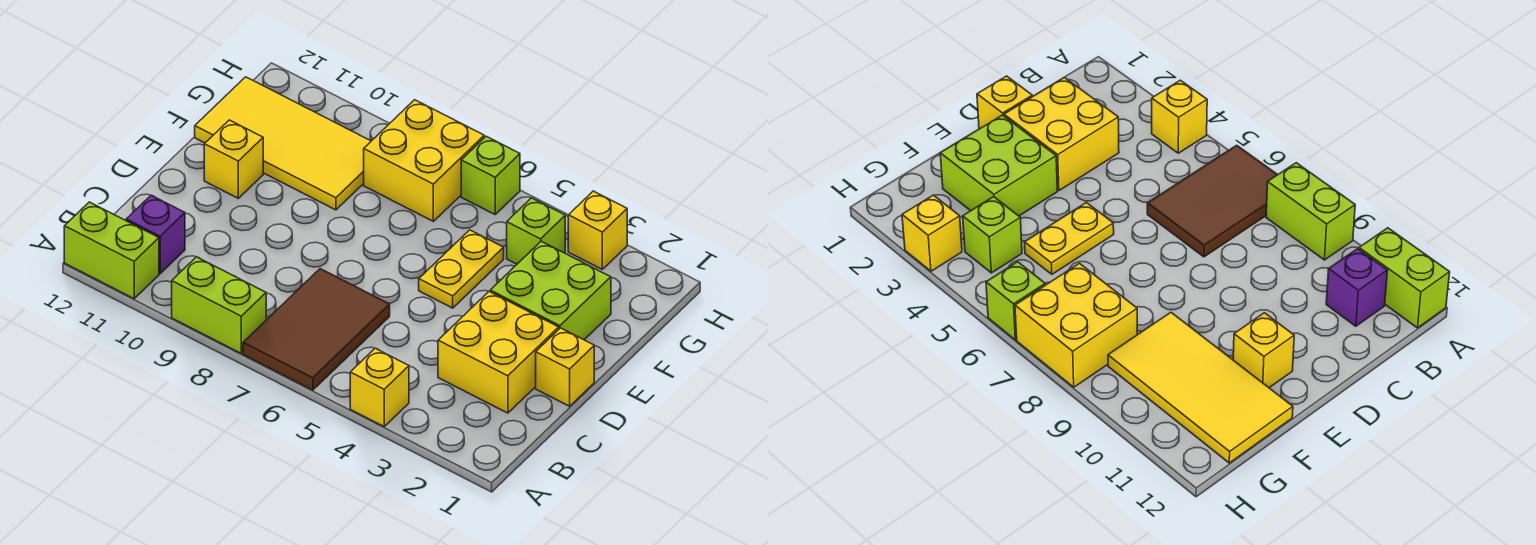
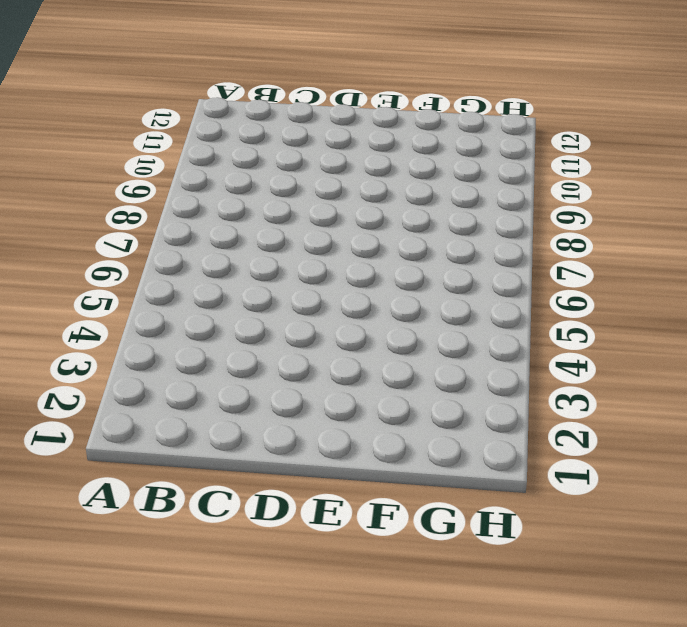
none -> yellow brick A4 level 1
none -> brown tile A6:C7 level 1
none -> lime brick A8:A9 level 1

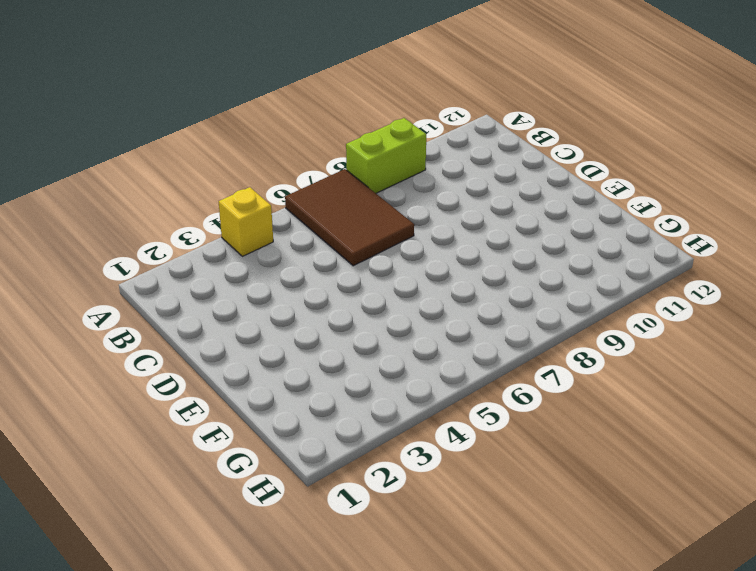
none -> lime brick A11:A12 level 1
none -> purple brick B11 level 1
none -> yellow brick C2:D3 level 1

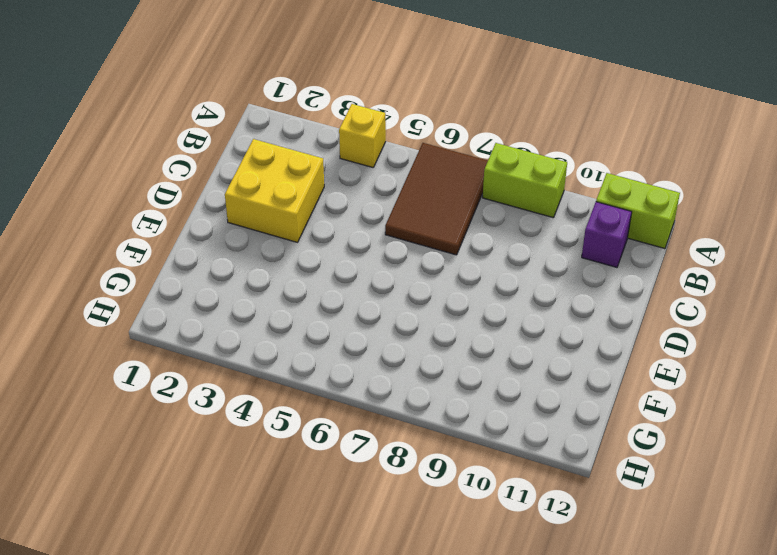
none -> yellow brick D1 level 1
none -> lime brick E2:F3 level 1
none -> yellow plate E5:F5 level 1

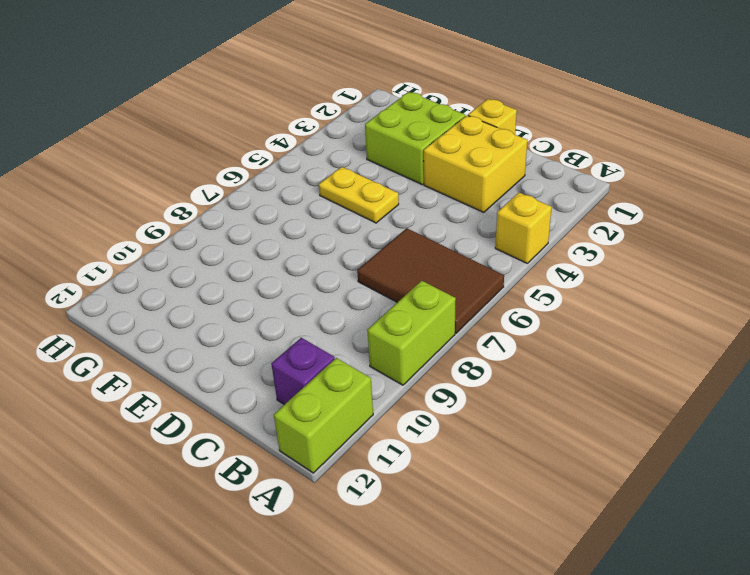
none -> yellow brick E11 level 1
none -> yellow tile F9:G12 level 1
none -> lime brick G4 level 1

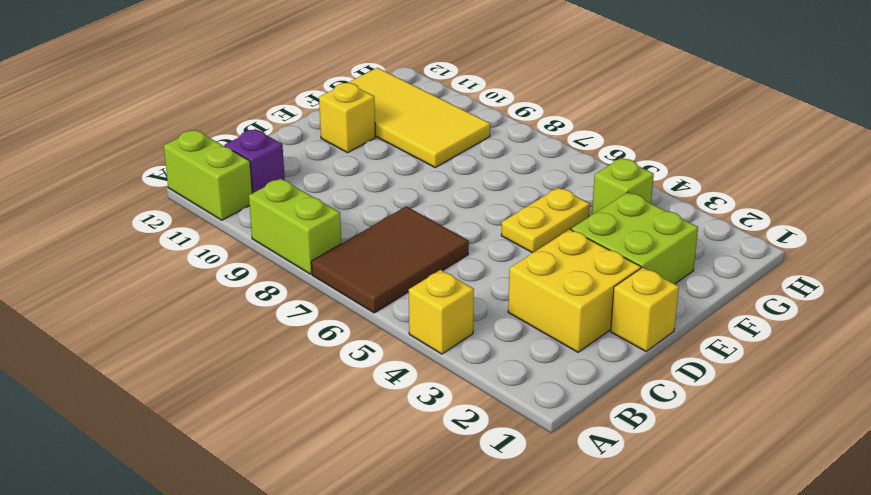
none -> yellow brick G7:H8 level 1
none -> yellow brick H3 level 1
none -> lime brick H6 level 1

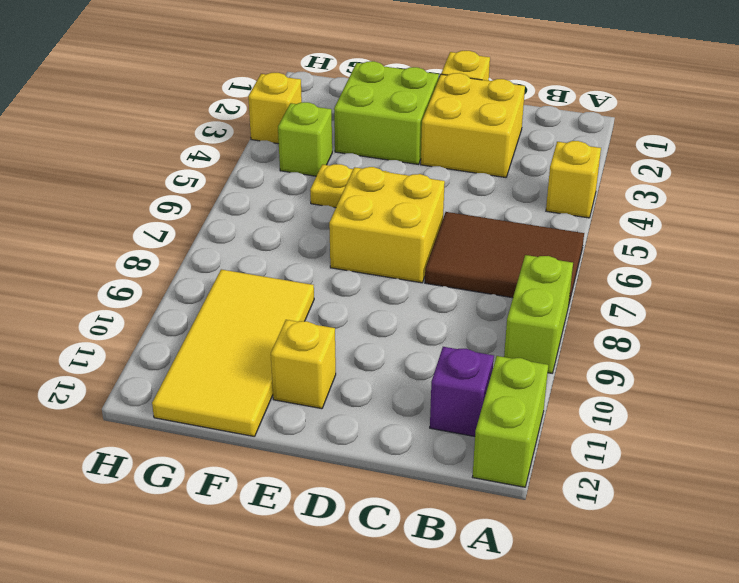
yellow brick D6:E7 level 1 -> yellow brick G7:H8 level 1
none -> lime brick H6 level 1

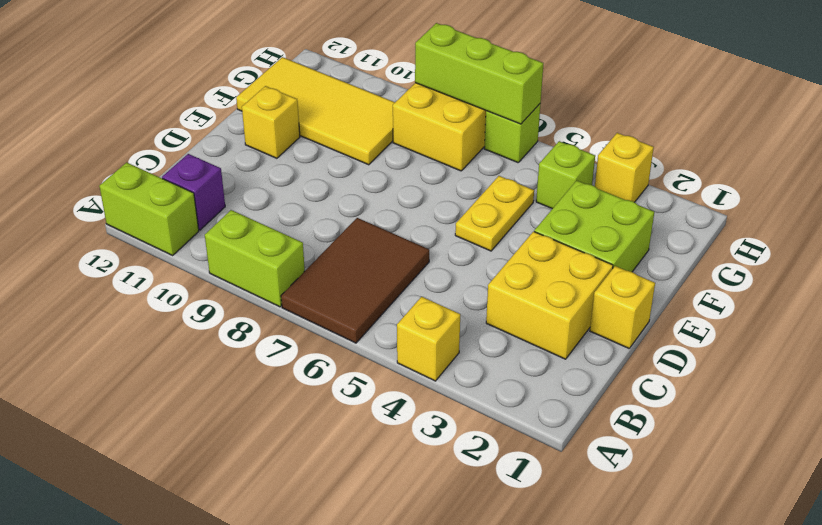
lime brick H6:H8 level 2 -> none

